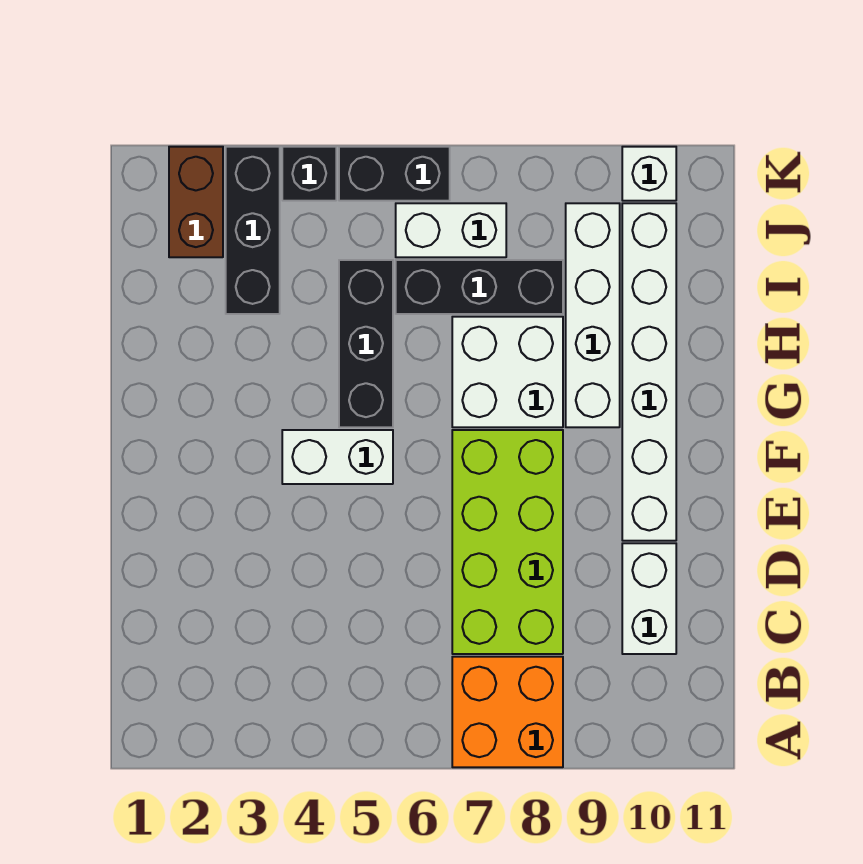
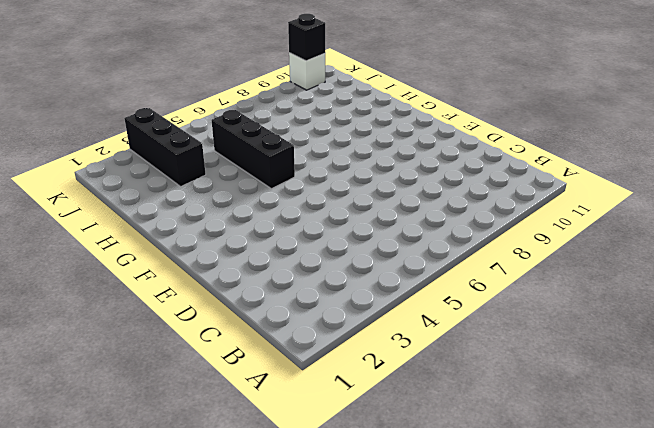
black brick K10 level 2 -> black brick K4 level 1
none -> orange brick A7:B8 level 1
none -> lime brick C7:F8 level 1
none -> white brick C10:D10 level 1

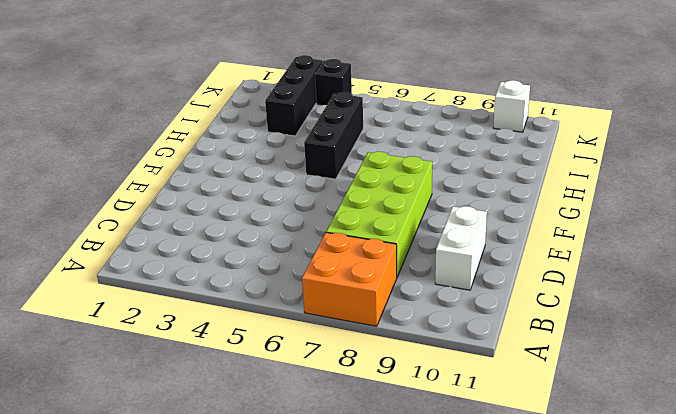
none -> white brick E10:J10 level 1
none -> white brick F4:F5 level 1
none -> white brick G7:H8 level 1

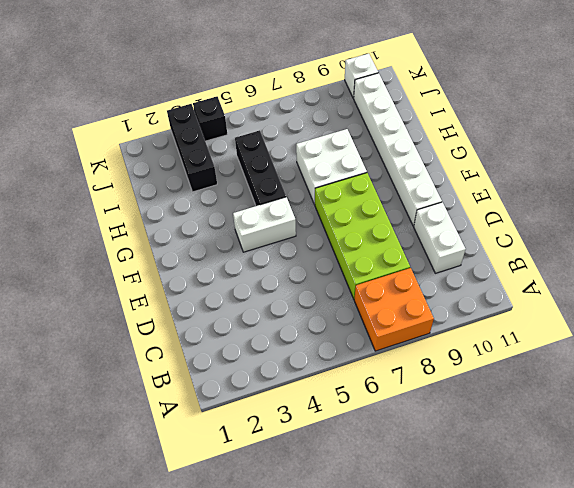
none -> white brick G9:J9 level 1
none -> black brick I6:I8 level 1
none -> brown brick J2:K2 level 1

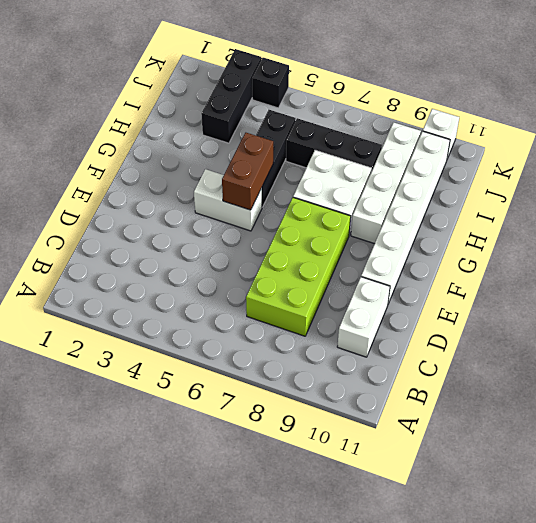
brown brick F5:G5 level 2 -> brown brick J2:K2 level 1
none -> orange brick A7:B8 level 1
none -> white brick J6:J7 level 1
none -> black brick K5:K6 level 1

